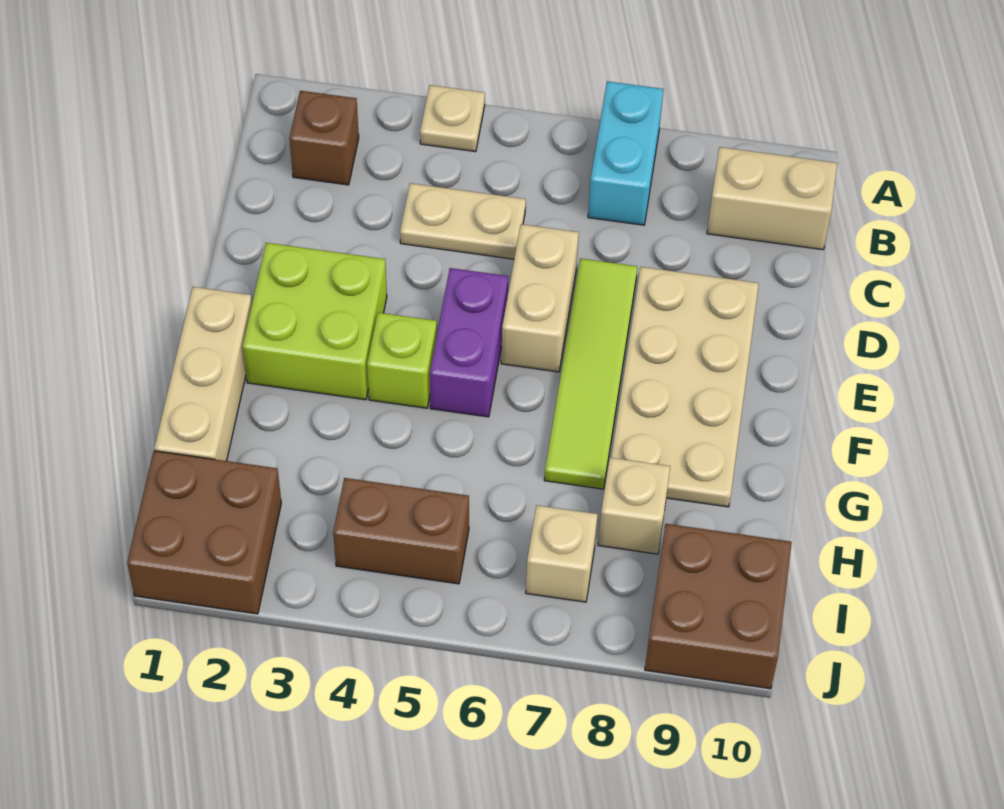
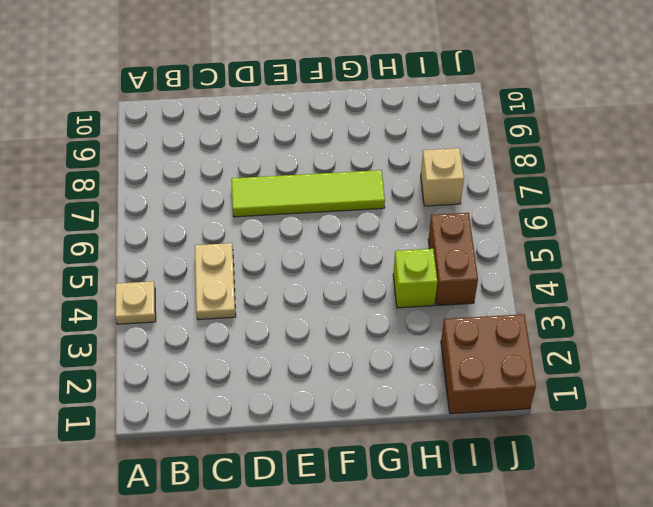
lime brick H4 level 1 -> lime brick F4 level 1
none -> cyan brick A7:B7 level 1
none -> brown brick B2 level 1
none -> tan brick B9:B10 level 1

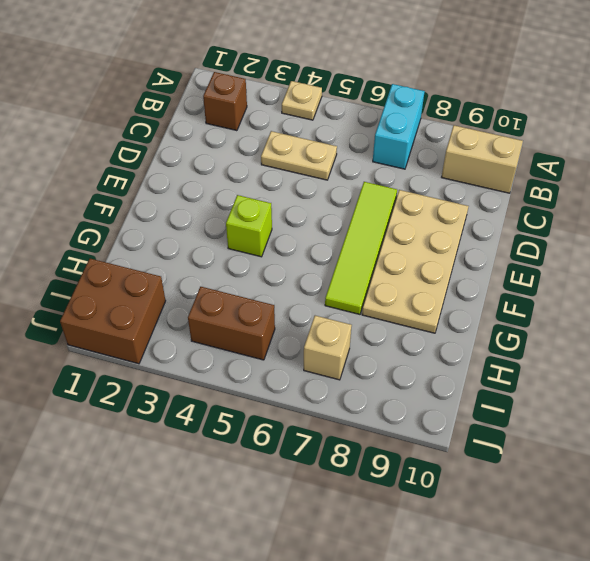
none -> tan brick D6:E6 level 1
none -> lime brick E2:F3 level 1
none -> purple brick E5:F5 level 1

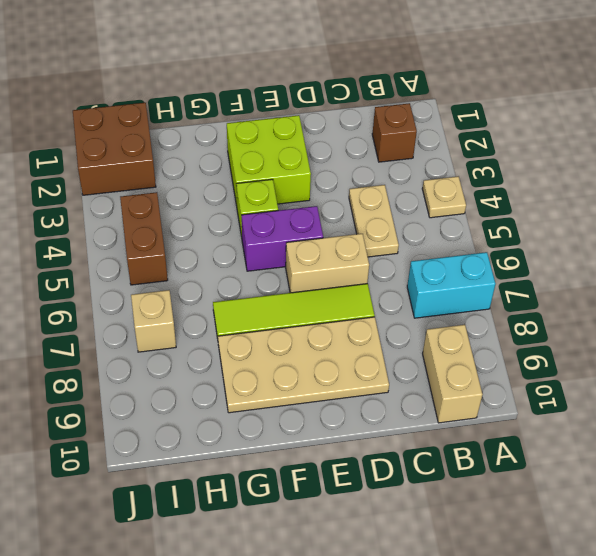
none -> tan brick F1:H1 level 1
none -> tan brick H8 level 1
none -> brown brick I9:J10 level 1

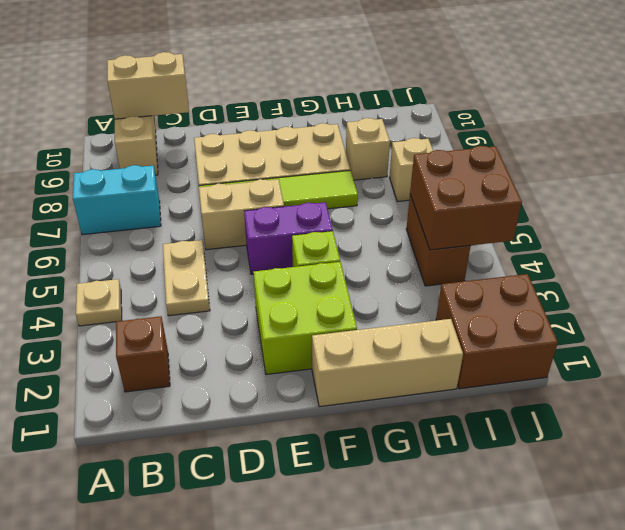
tan brick B10:C10 level 2 -> none
brown brick I4:J5 level 2 -> brown brick I9:J10 level 1

